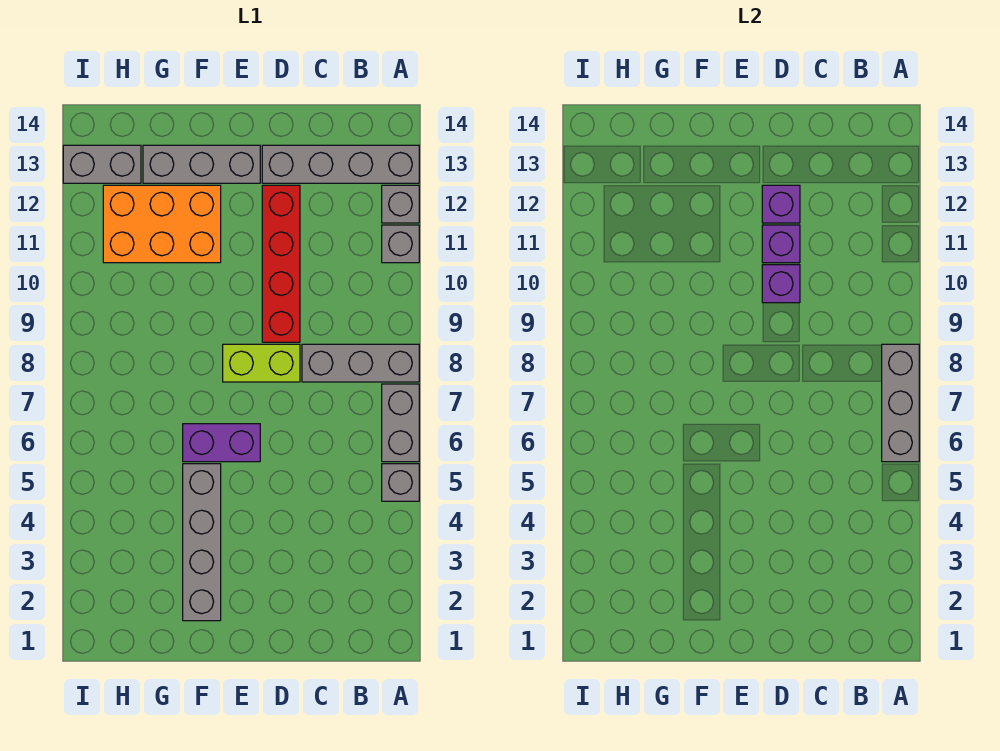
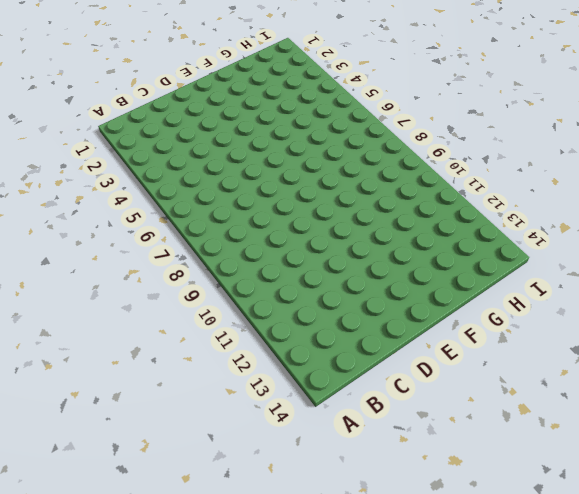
none -> grey brick A5 level 1
none -> grey brick A6:A7 level 1
none -> grey brick A8:C8 level 1

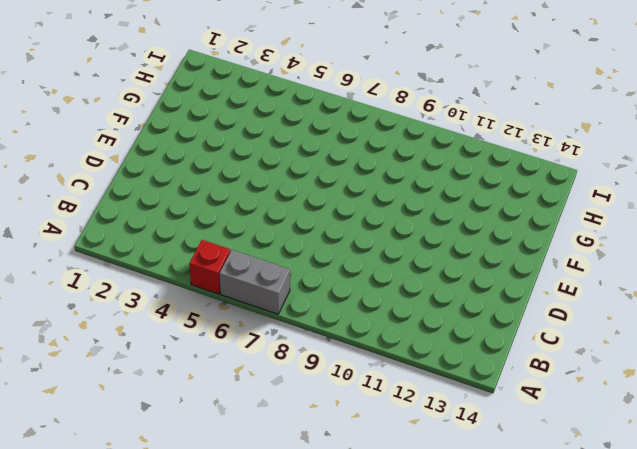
red brick A5 level 1 -> grey brick A5 level 1
none -> grey brick A8:C8 level 1
none -> grey brick A11 level 1
none -> grey brick A12 level 1

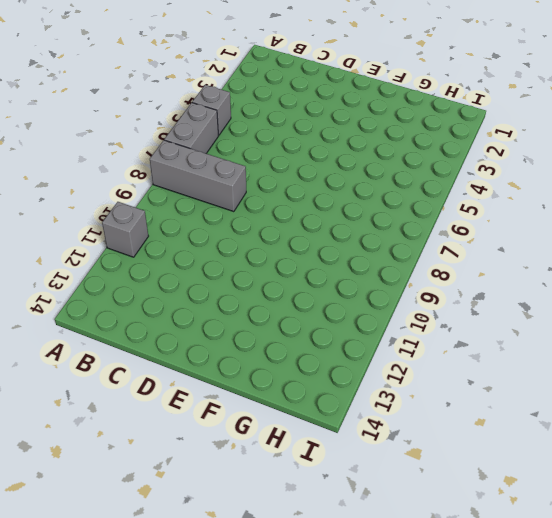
none -> grey brick A12 level 1
none -> grey brick A13:D13 level 1
none -> lime brick D8:E8 level 1

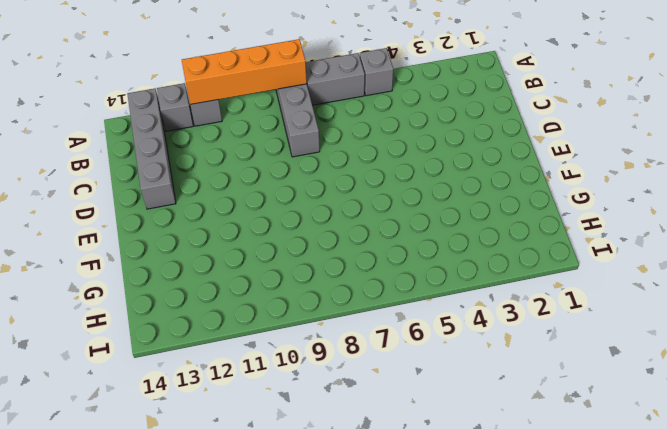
orange brick A8:A11 level 2 -> grey brick A6:A8 level 2
none -> lime brick D8:E8 level 1
none -> red brick D9:D12 level 1
none -> purple brick E6:F6 level 1

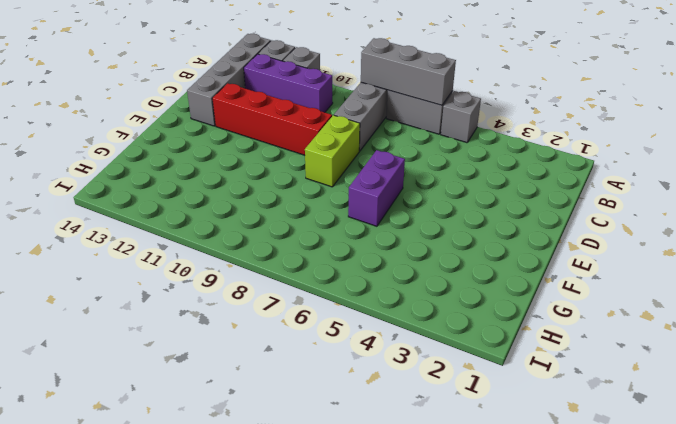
purple brick B10:B12 level 1 -> none
none -> grey brick E13:G13 level 1
none -> grey brick F2:F5 level 1
none -> orange brick F11:H12 level 1

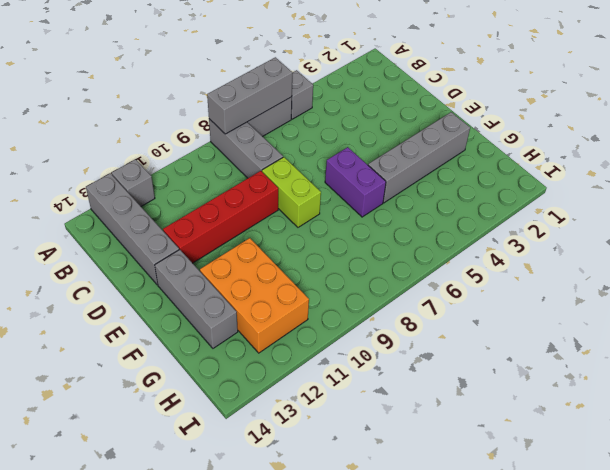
none -> grey brick A11 level 1
none -> grey brick H13:I13 level 1
none -> purple brick D10 level 2

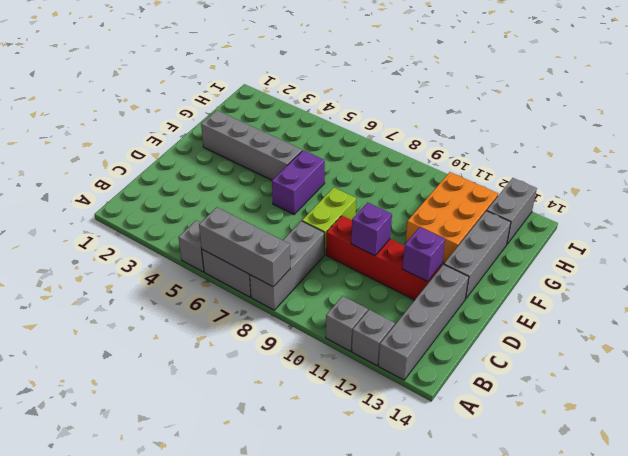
none -> purple brick D11 level 2

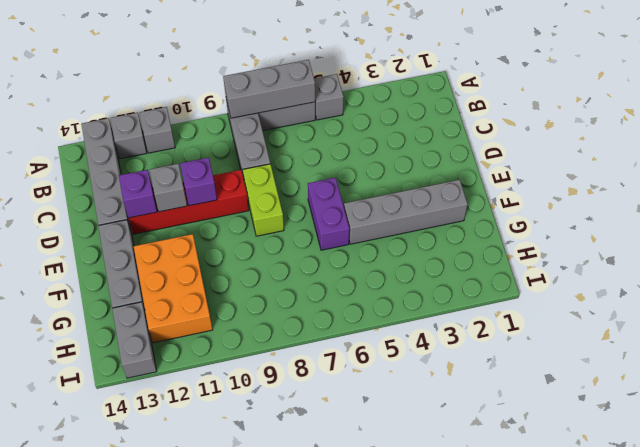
grey brick D11 level 2 -> purple brick D11 level 2

